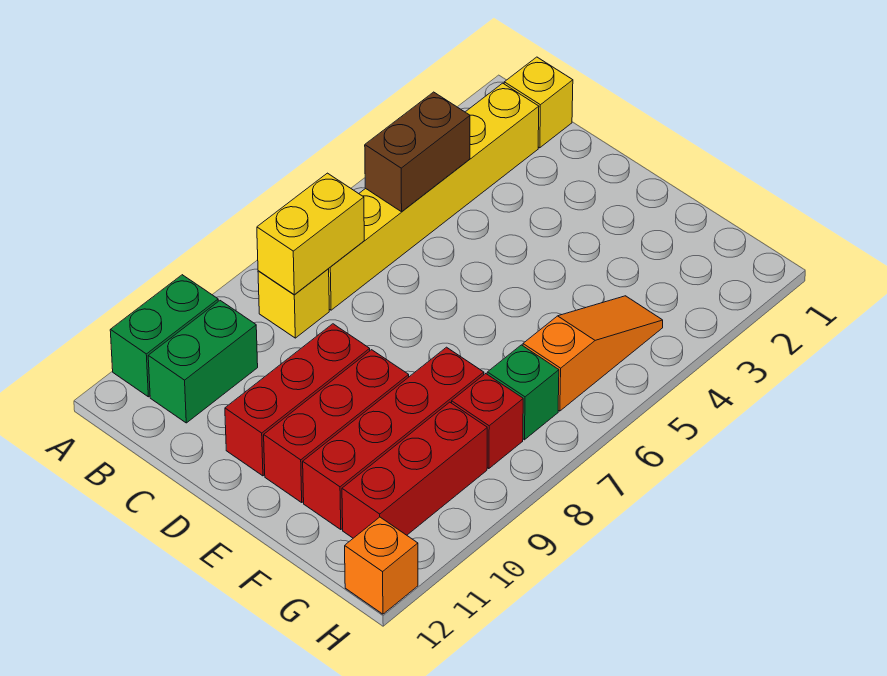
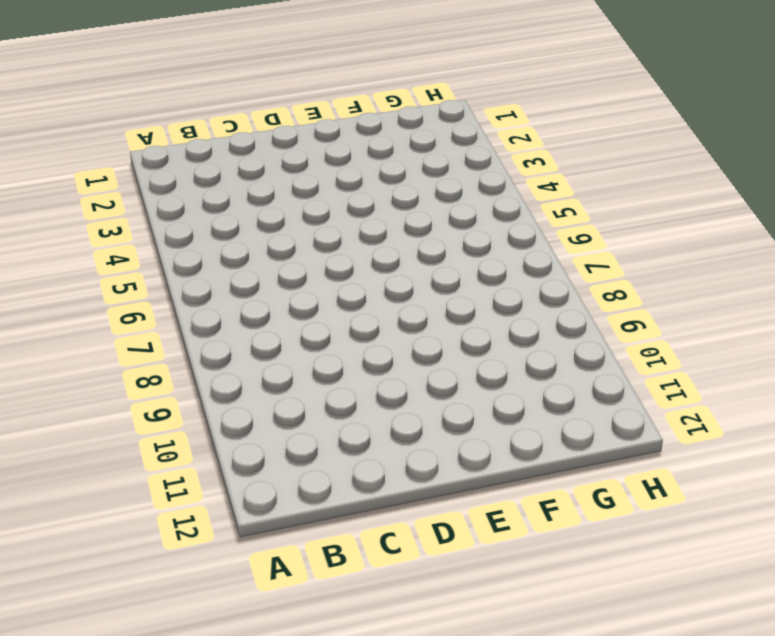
none -> green brick A10:A11 level 1
none -> yellow brick B1 level 1
none -> yellow brick B2:B7 level 1

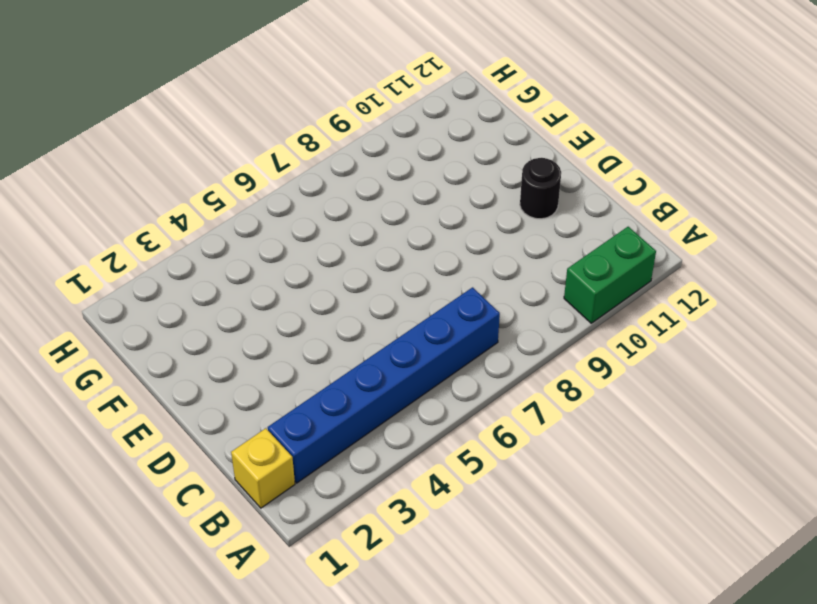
blue brick B2:B7 level 1 -> yellow brick B2:B7 level 1
black round brick D11 level 1 -> red brick D9:D11 level 1
none -> yellow brick B8 level 1
none -> green brick B10:B11 level 1
none -> red brick E9:E11 level 1

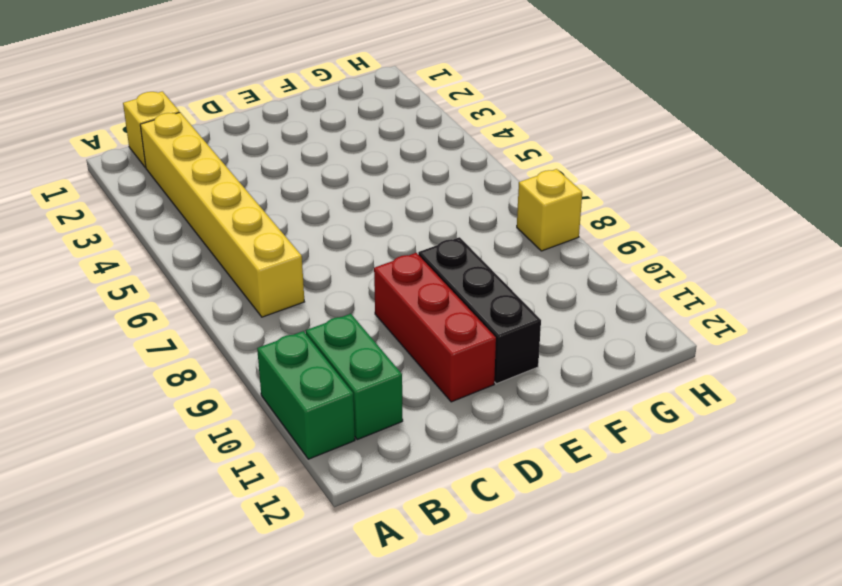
black brick E9:E11 level 1 -> red brick E9:E11 level 1
yellow brick H8 level 1 -> yellow brick B8 level 1
none -> red brick F8:F11 level 1
none -> orange slope G4:G6 level 1 top 6
none -> green brick G7 level 1

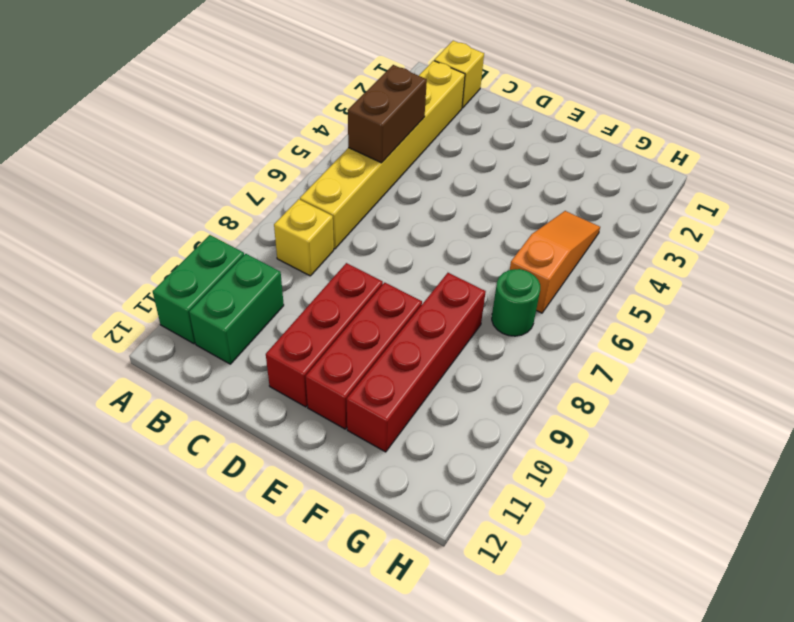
green round brick G7 level 1 -> green brick G7 level 1
none -> red brick G8 level 1
none -> red brick G9:G11 level 1
none -> orange brick H12 level 1

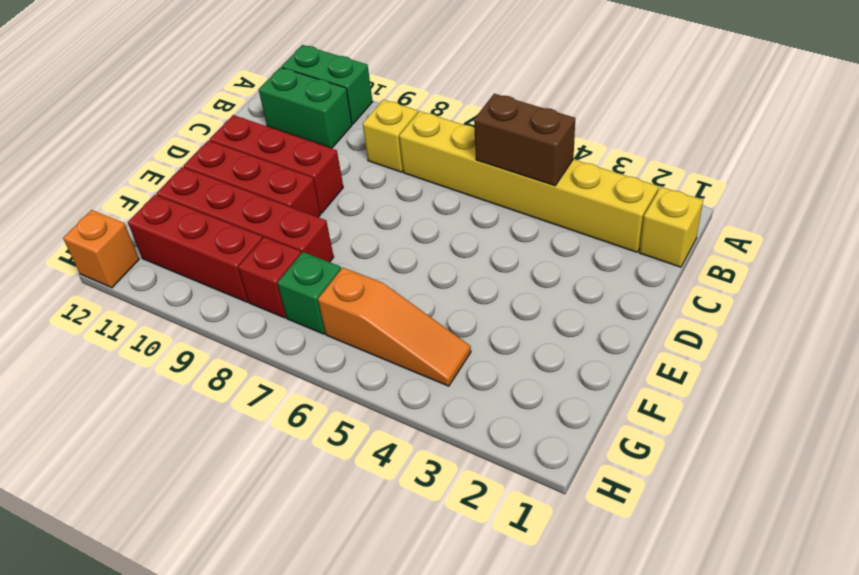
none -> yellow brick B7:B8 level 2

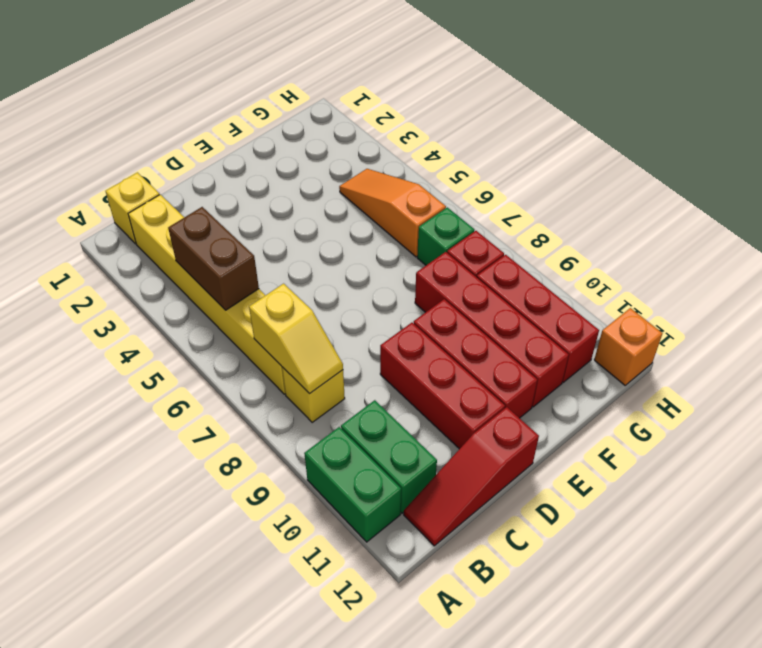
yellow slope B7:B8 level 2 top 7 -> yellow brick B7:B8 level 2
red slope B12:D12 level 1 top D -> none

